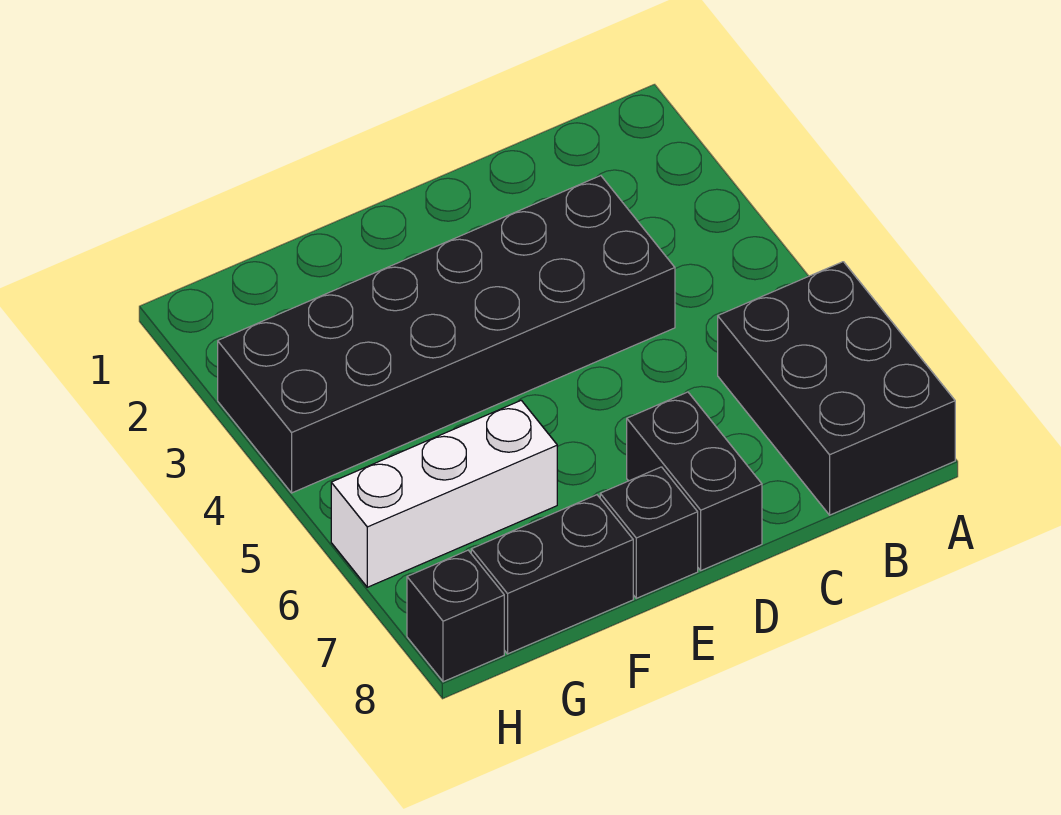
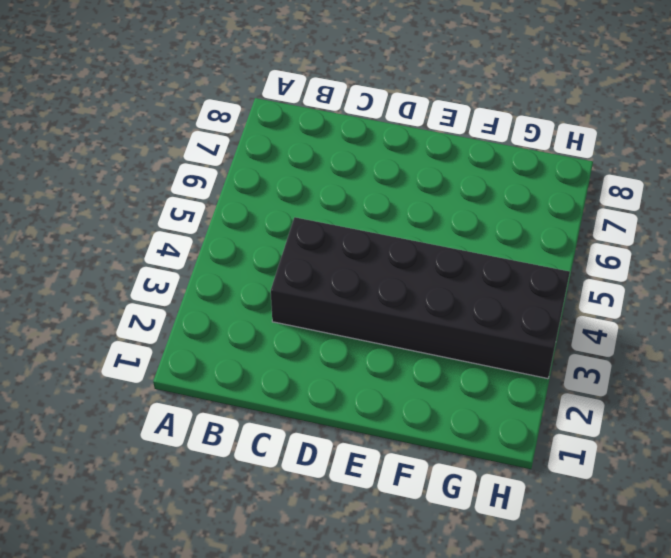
none -> black brick A6:B8 level 1
none -> black brick D7:D8 level 1

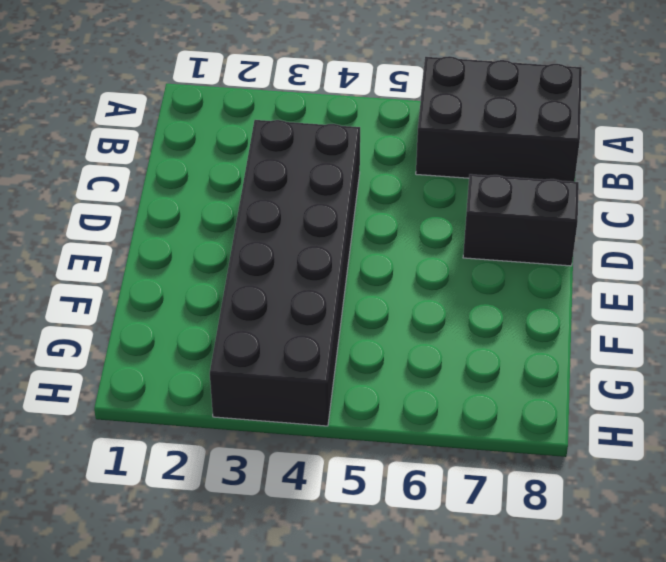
none -> black brick E8 level 1
none -> white brick F6:H6 level 1

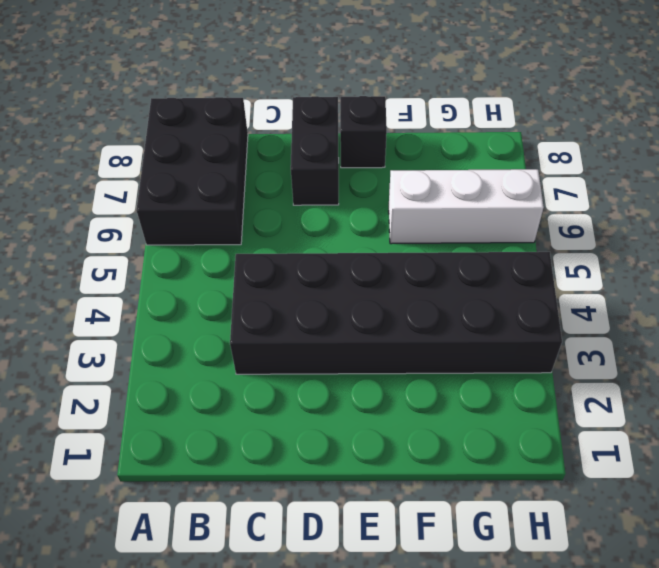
none -> black brick F8:G8 level 1
none -> black brick H8 level 1

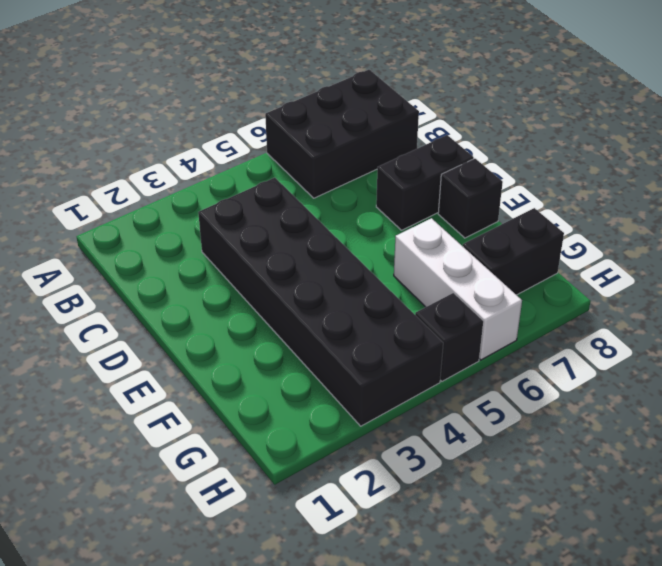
black brick G7:G8 level 1 -> black brick F8:G8 level 1
black brick H5 level 1 -> black brick H8 level 1

